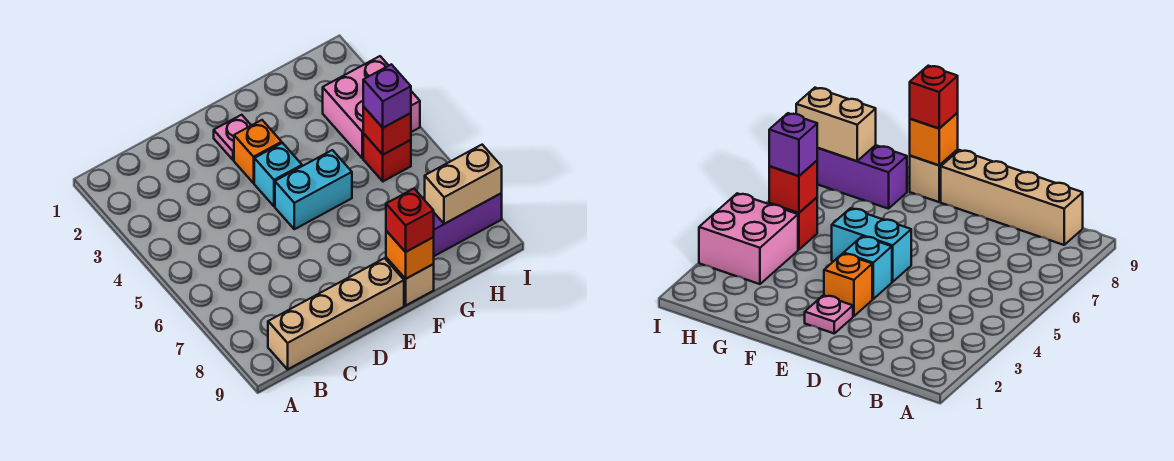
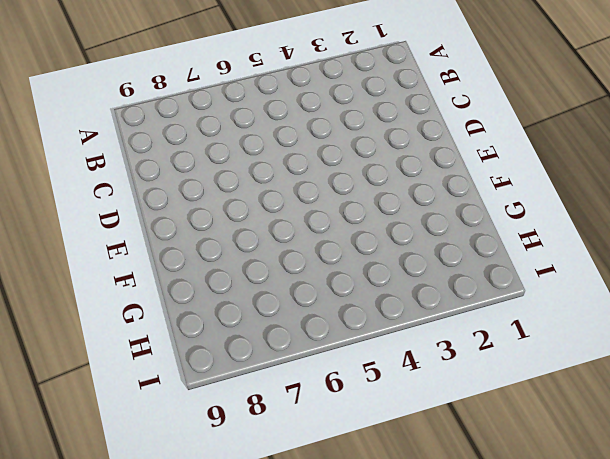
none -> tan brick B9:E9 level 1
none -> pink plate E2 level 1
none -> orange brick E3 level 1

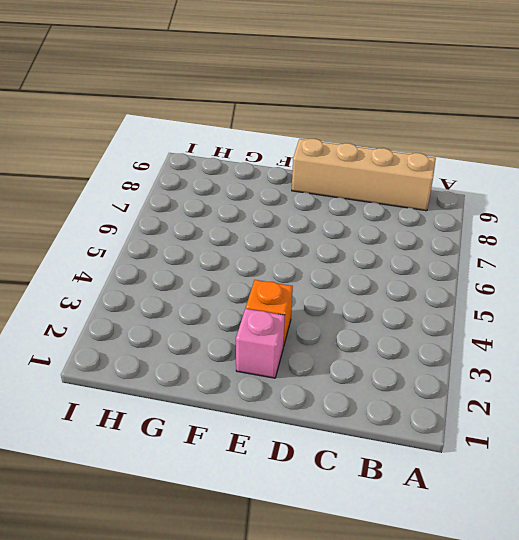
pink brick E2 level 1 -> pink plate E2 level 1
none -> cyan brick E4 level 1
none -> cyan brick E5:F5 level 1
none -> tan brick F9 level 1

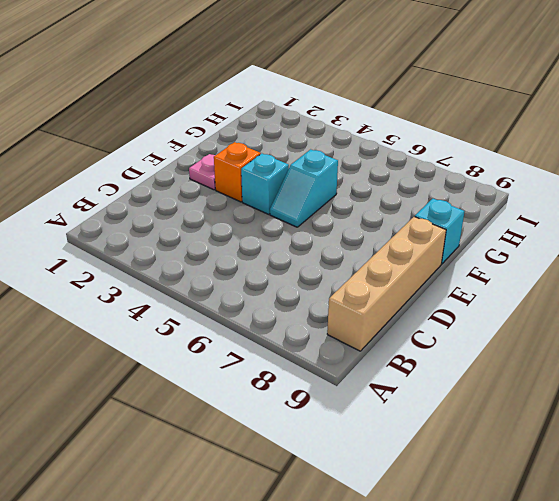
cyan slope E5:F5 level 1 top F -> cyan brick E5:F5 level 1
cyan brick F9 level 1 -> tan brick F9 level 1
none -> purple brick G8:I8 level 1
none -> pink brick H3:I4 level 1
none -> red brick H5 level 1

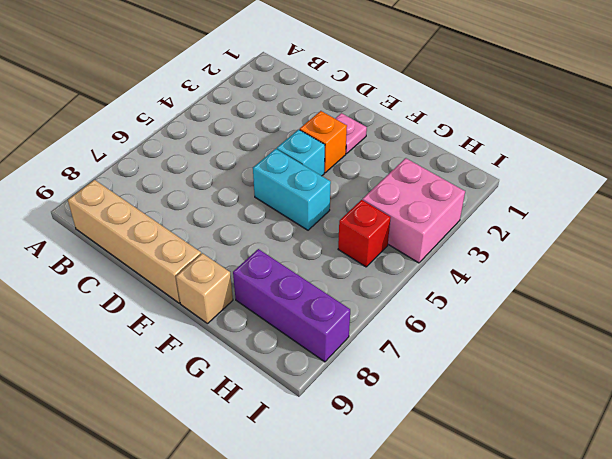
none -> orange brick F9 level 2
none -> red brick H5 level 2
none -> tan brick H8:I8 level 2

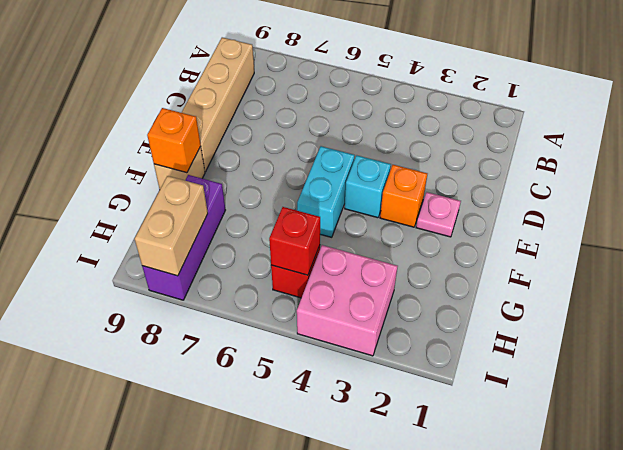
none -> red brick F9 level 3
none -> purple brick H5 level 3

